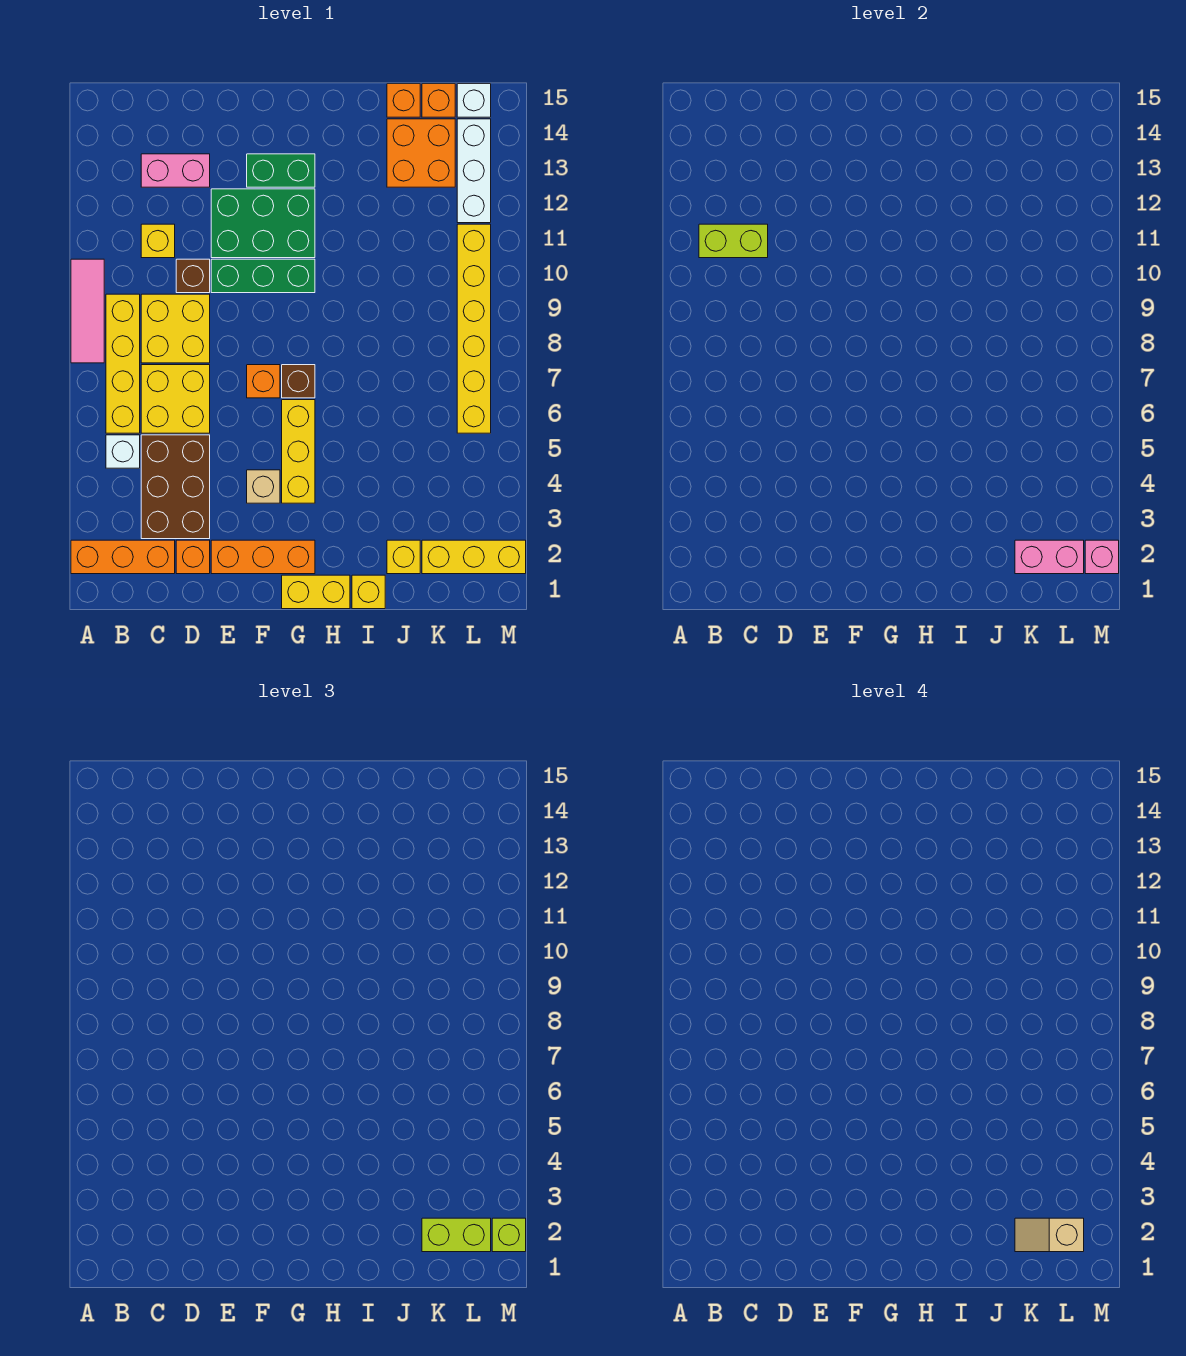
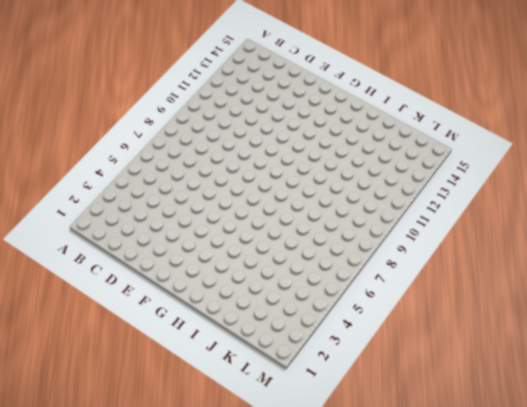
none -> orange brick A2:C2 level 1
none -> pink tile A8:A10 level 1
none -> white brick B5 level 1
none -> yellow brick B6:B9 level 1

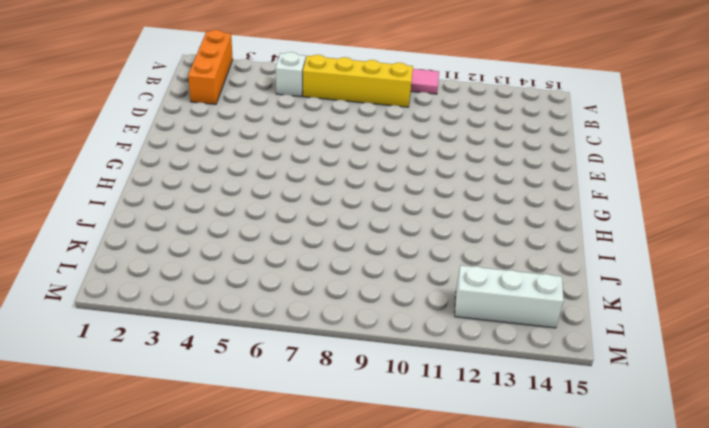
none -> brown brick C3:D5 level 1
none -> yellow brick C6:D7 level 1
none -> yellow brick C8:D9 level 1
none -> yellow brick C11 level 1

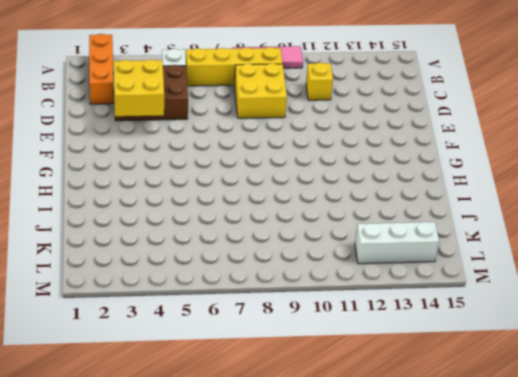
yellow brick D3:E4 level 2 -> yellow brick C6:D7 level 1
none -> pink brick C13:D13 level 1
none -> orange brick D2 level 1
none -> brown brick D10 level 1
none -> orange brick E2:G2 level 1

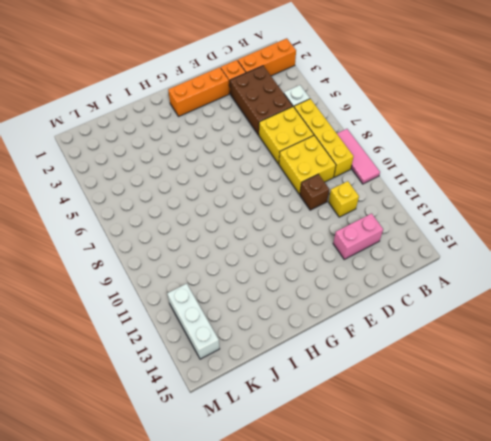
none -> green brick E10:G10 level 1
none -> green brick E11:G12 level 1
none -> tan brick F4 level 1
none -> orange brick F7 level 1

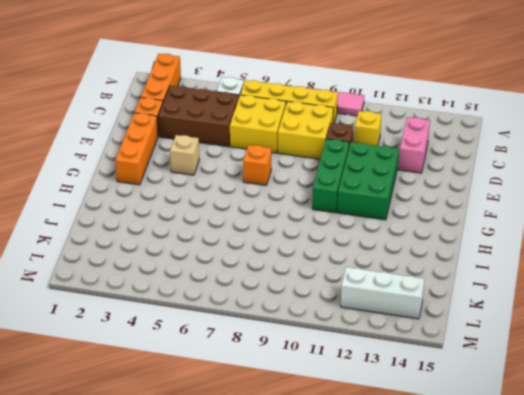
none -> green brick F13:G13 level 1
none -> yellow brick G1:H1 level 1
none -> yellow brick G4:G6 level 1
none -> brown brick G7 level 1

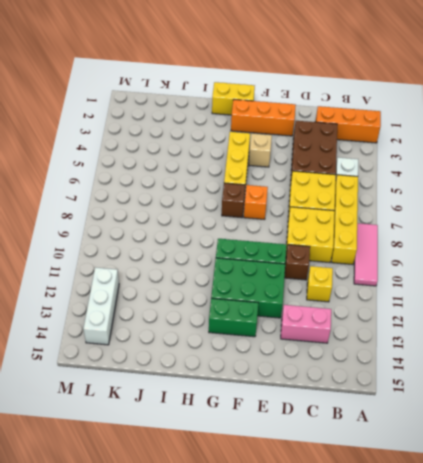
none -> orange brick D2 level 1
none -> yellow brick I1 level 1
none -> yellow brick J2 level 1
none -> orange brick J13:K14 level 1

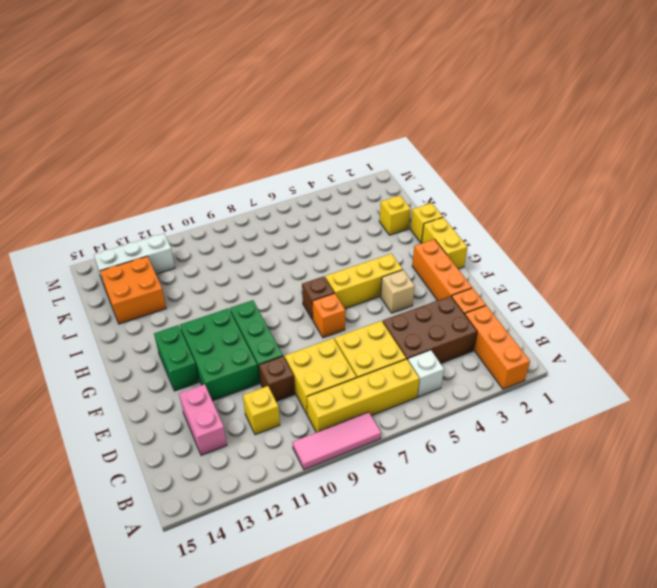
none -> orange brick J15 level 1
none -> yellow brick K2:M2 level 1
none -> orange brick K15 level 1
none -> yellow brick L6:L11 level 1

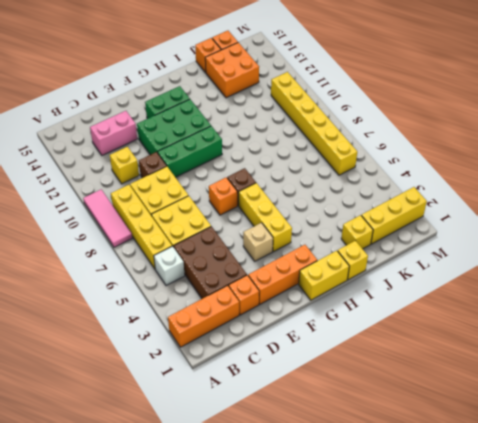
none -> white brick L12:L14 level 1
none -> white brick L15 level 1
none -> lime brick B11:C11 level 2
none -> pink brick K2:L2 level 2

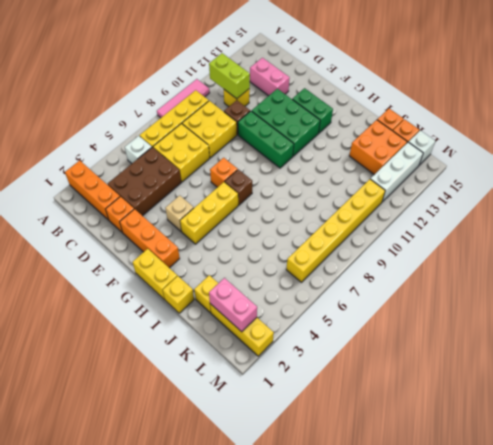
none -> pink brick M2 level 2
none -> lime brick K2:L2 level 3
none -> lime brick M2 level 3
none -> tan slope K2:L2 level 4 top L

